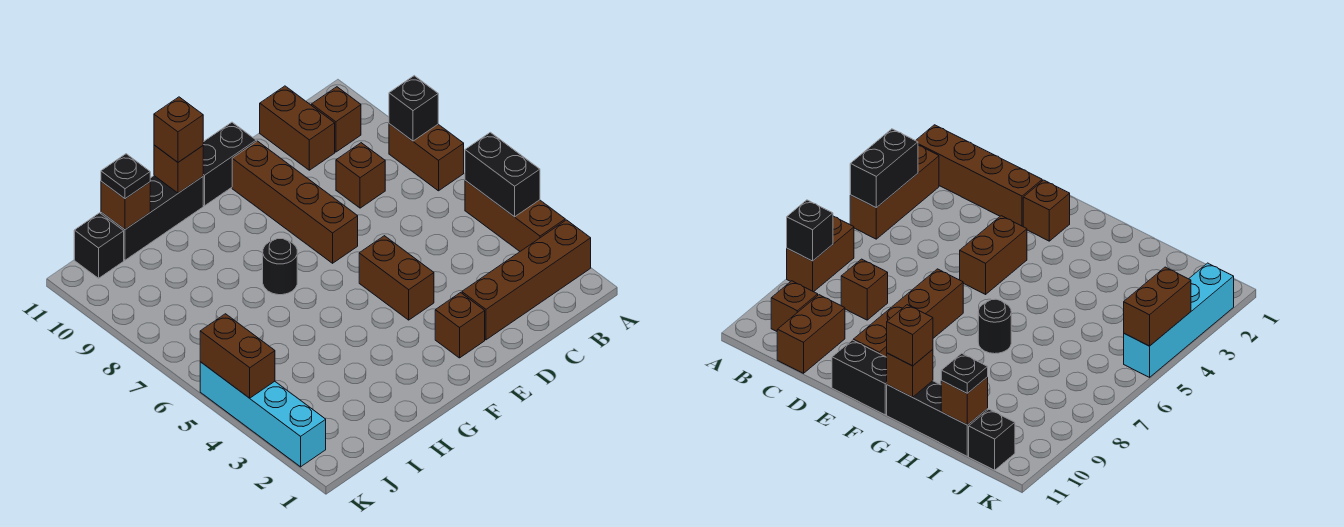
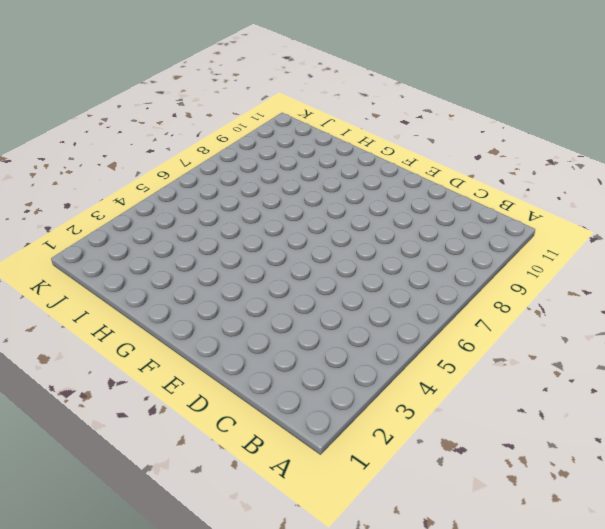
none -> brown brick A2:D2 level 1
none -> brown brick A3:A5 level 1
none -> brown brick A7:A8 level 1

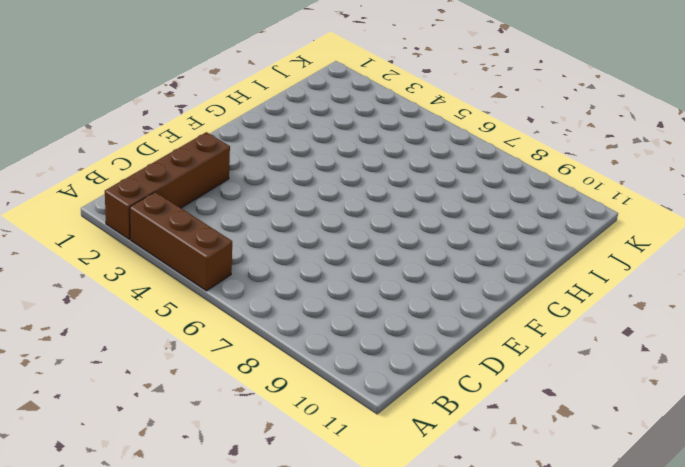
none -> brown brick A7:A8 level 1
none -> brown brick B10 level 1
none -> brown brick C8 level 1

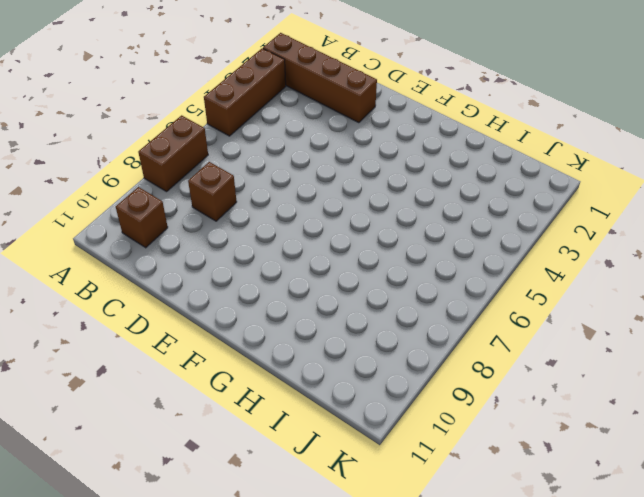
none -> brown brick C10:C11 level 1
none -> brown brick E2 level 1
none -> brown brick E4:E5 level 1

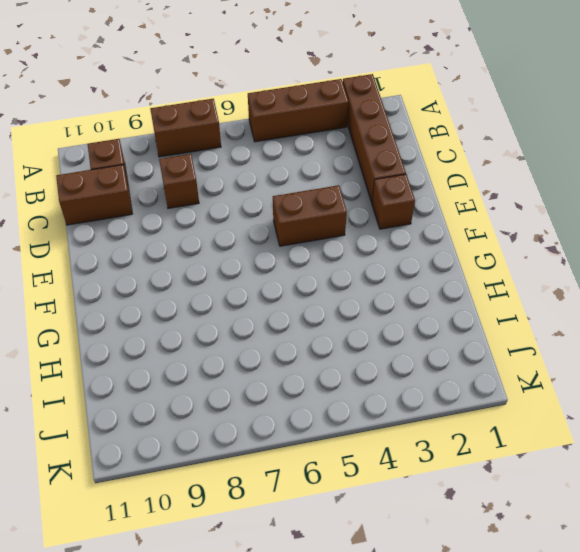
none -> brown brick E7:E10 level 1
none -> black brick E11:F11 level 1
none -> black round brick G7 level 1

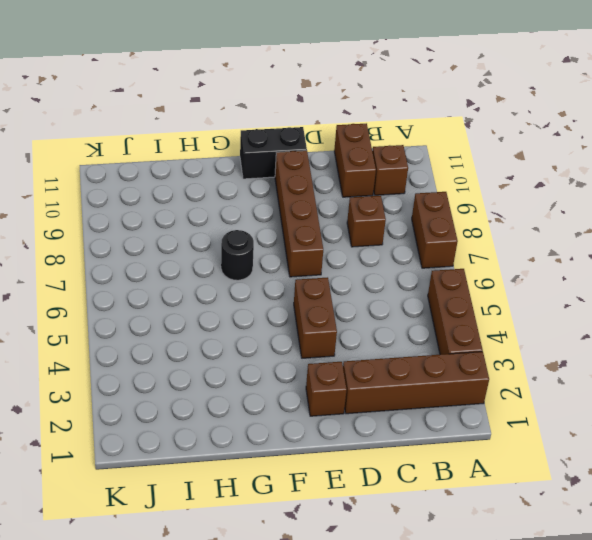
none -> black brick G11:I11 level 1
none -> black brick J11 level 1
none -> cyan brick K2:K5 level 1

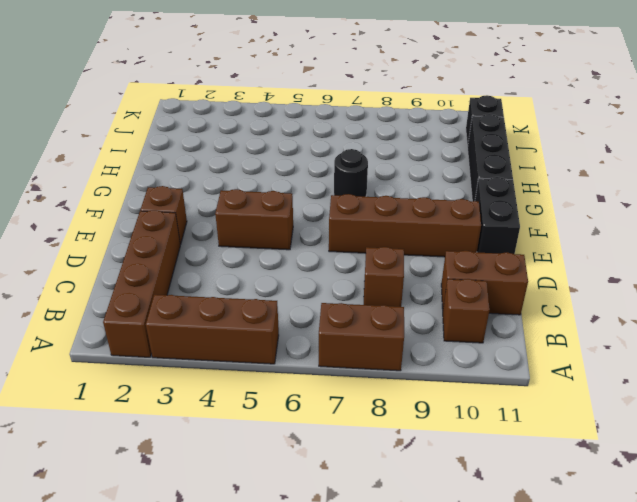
none -> cyan brick K2:K5 level 1
none -> black brick A4:A5 level 2
none -> black brick A8 level 2

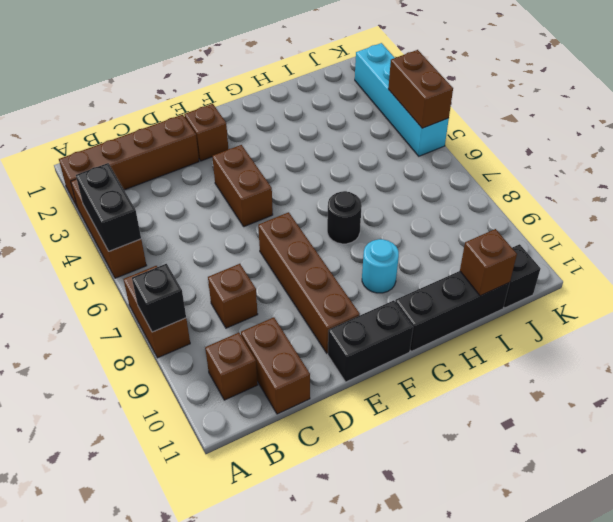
cyan round brick G9 level 1 -> none
none -> brown brick G11 level 2
none -> brown brick G11 level 3
none -> black plate I11 level 3

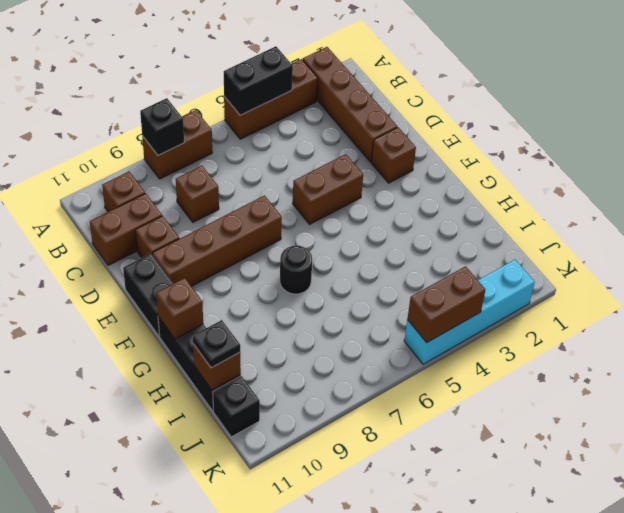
brown brick D10 level 1 -> brown brick G11 level 3

